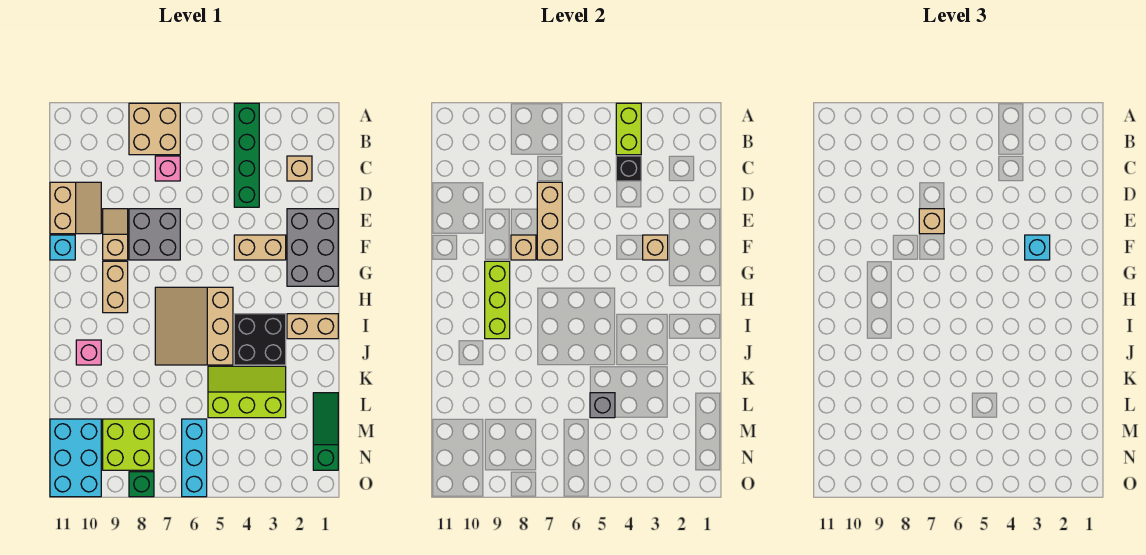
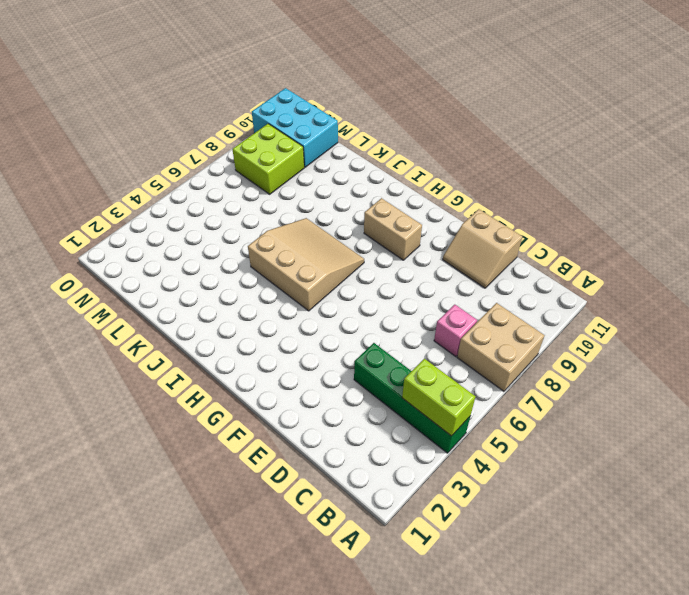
none -> tan brick C2 level 1
none -> grey brick E1:G2 level 1
none -> grey brick E7:F8 level 1
none -> tan slope E9:F9 level 1 top F

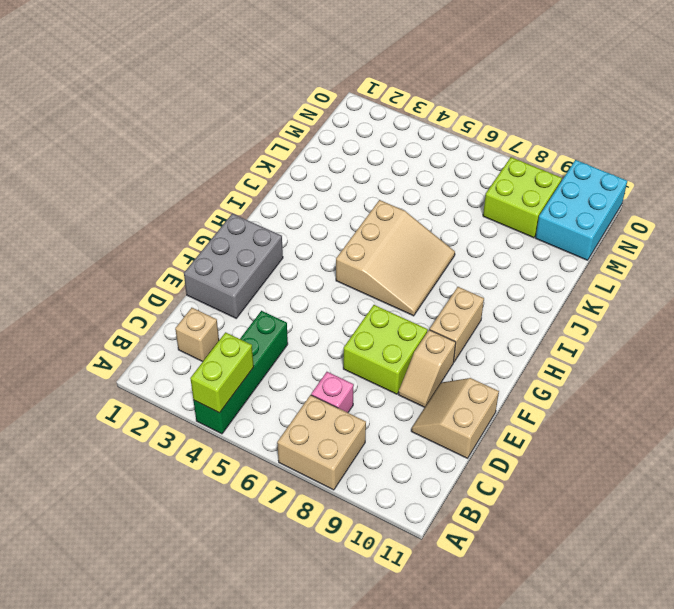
lime brick E7:F8 level 1 -> grey brick E7:F8 level 1
none -> tan brick F3:F4 level 1
none -> cyan brick F11 level 1
none -> tan brick I1:I2 level 1
none -> black brick I3:J4 level 1

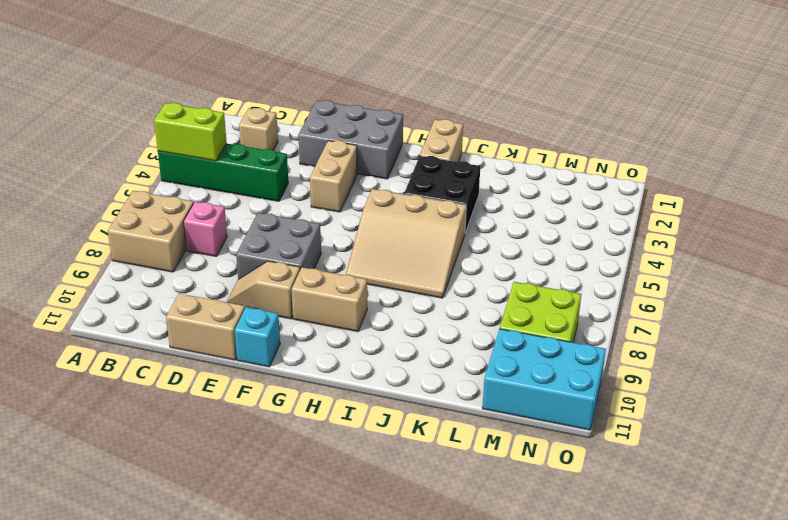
none -> pink brick J10 level 1
none -> lime slope K3:L5 level 1 top L
none -> green slope L1:N1 level 1 top N
none -> cyan brick M6:O6 level 1

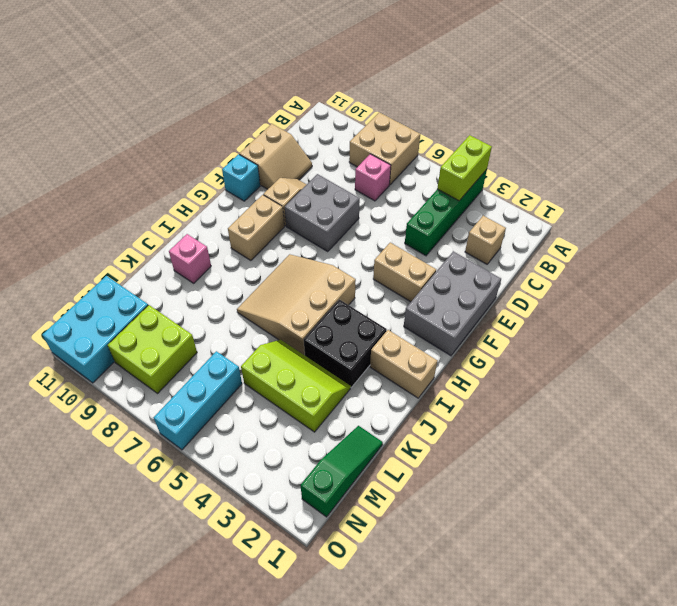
none -> green brick O8 level 1
none -> black brick C4 level 2
none -> tan brick D7:F7 level 2
none -> tan brick F3 level 2

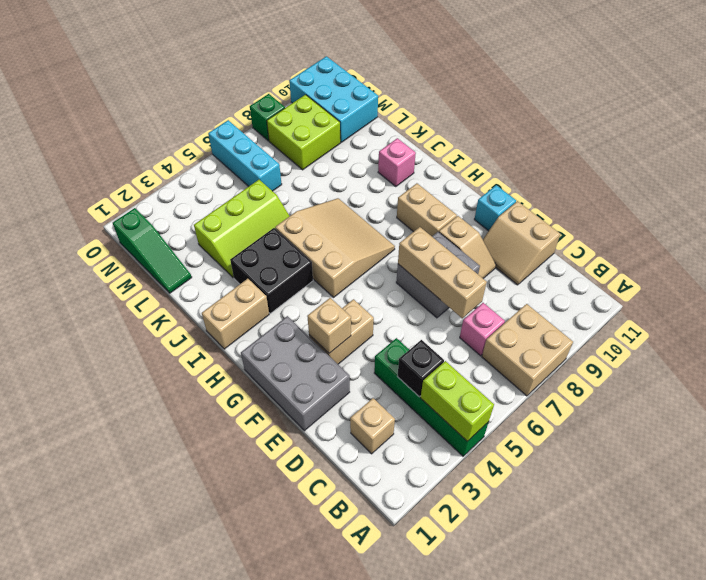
none -> tan brick F8 level 2
none -> lime brick G9:I9 level 2
none -> grey brick L5 level 2
none -> tan brick E7 level 3

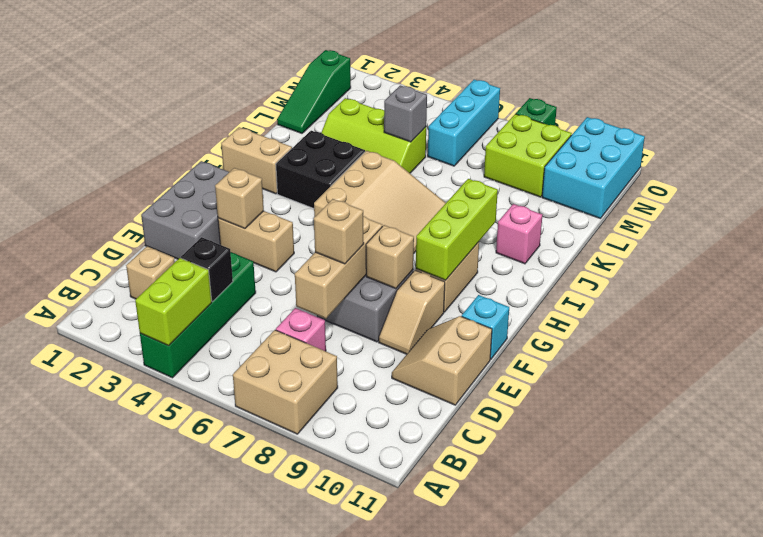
none -> cyan brick F3 level 3

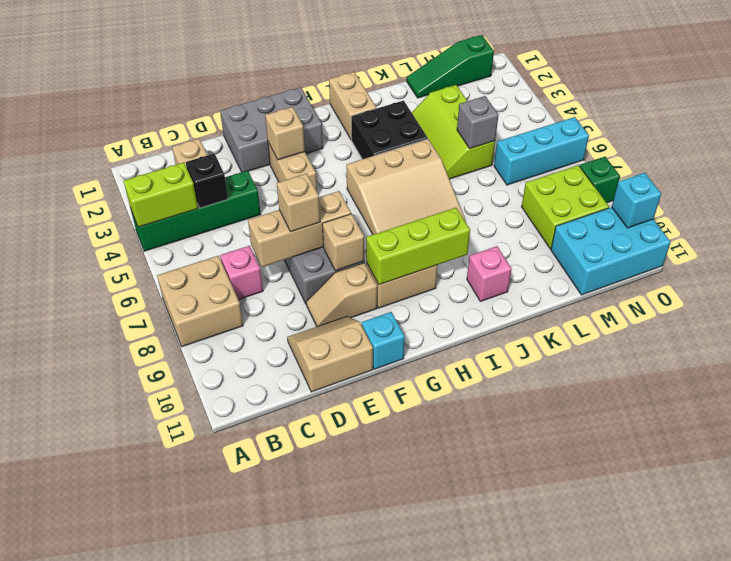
cyan brick O10 level 2 -> cyan brick F3 level 3

